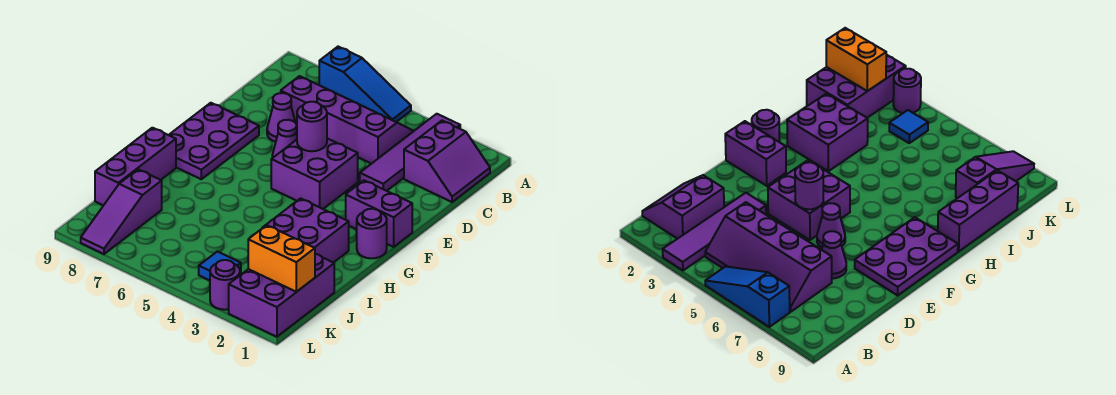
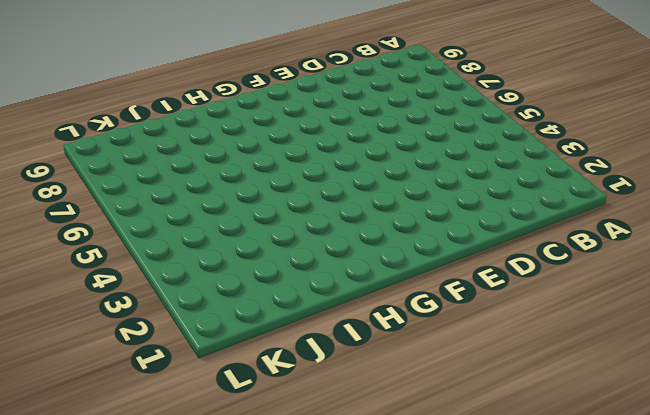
none -> purple tile A3:D3 level 1
none -> blue slope A5:A7 level 1 top 7
none -> purple slope B1:C2 level 1 top 2

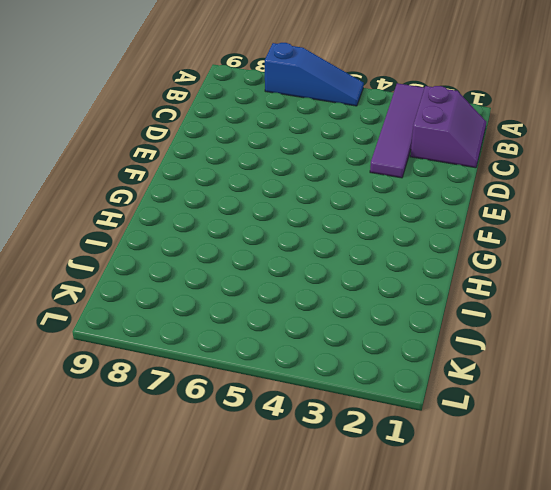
none -> purple slope B4:C7 level 1 top C
none -> purple cone D7 level 1
none -> purple brick E4:F5 level 1

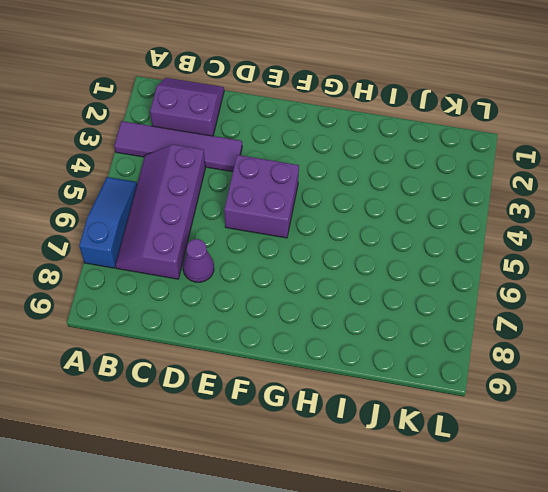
none -> purple cone E6 level 1
none -> purple plate E8:G9 level 1
none -> purple brick F1:F2 level 1

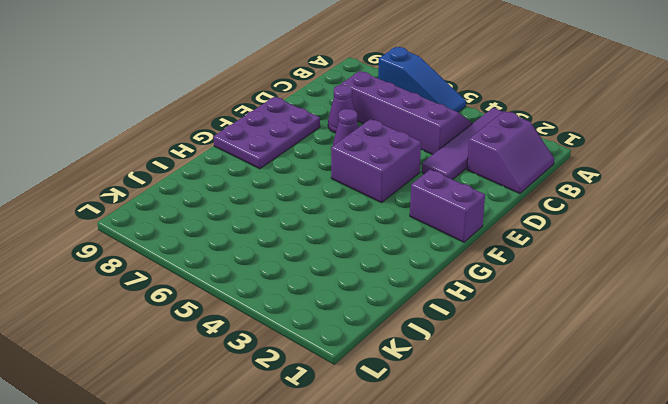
none -> purple round brick G1 level 1
none -> purple brick H2:I3 level 1
none -> purple brick H9:J9 level 1

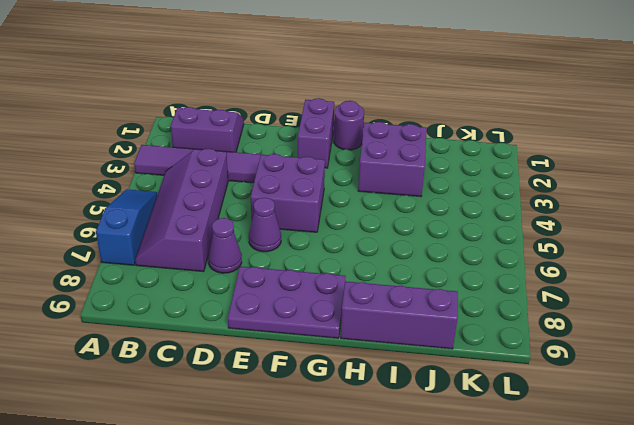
none -> purple brick J1:L2 level 1
none -> purple slope J8:L8 level 1 top J
none -> blue tile K4 level 1

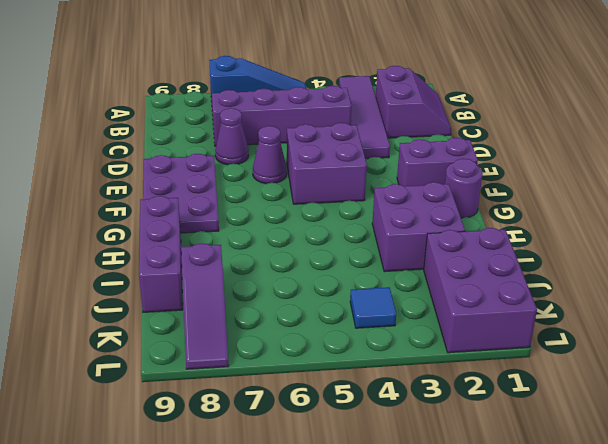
none -> purple round brick L3 level 1
none -> purple round brick E5 level 2
none -> orange brick K1:K2 level 2

